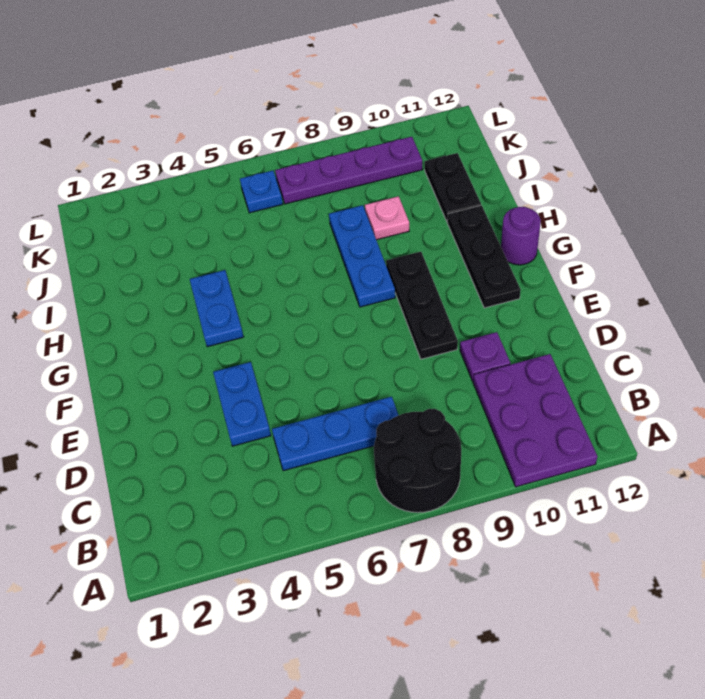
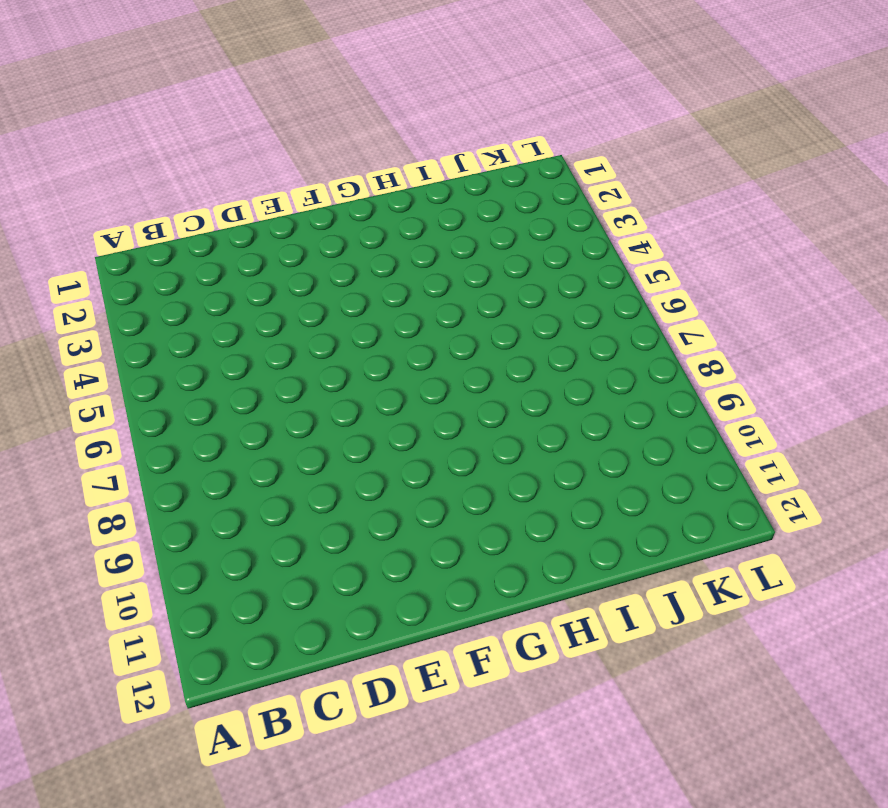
none -> black round brick A7:B8 level 1
none -> purple plate A10:C11 level 1
none -> blue plate C5:C7 level 1

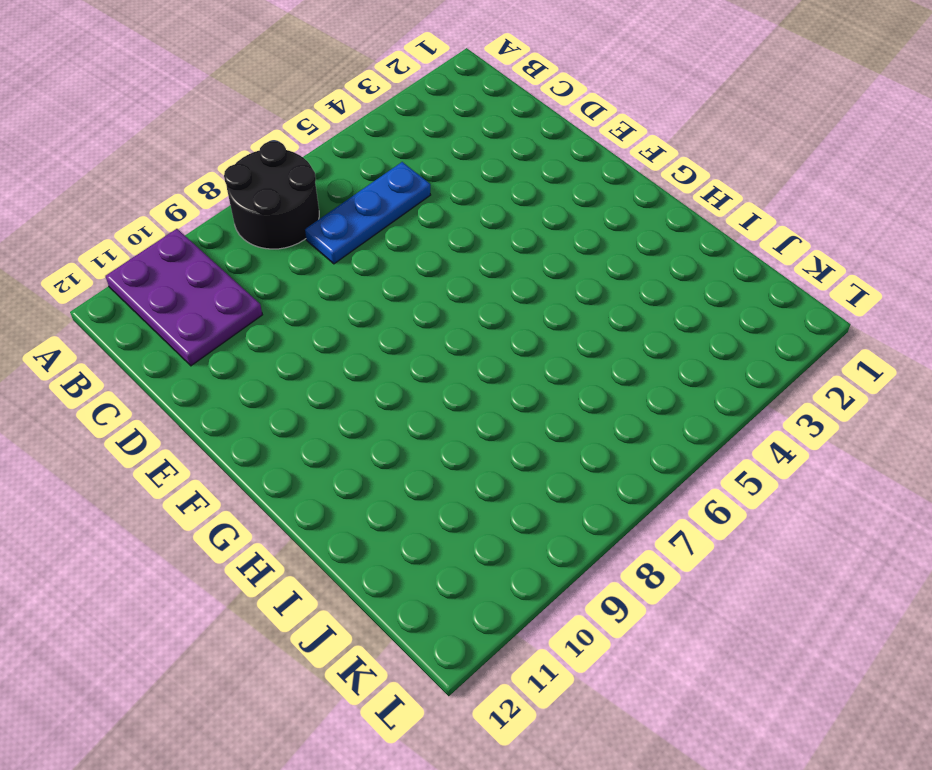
none -> blue plate D4:E4 level 1
none -> purple plate D10 level 1
none -> black plate E9:G9 level 1

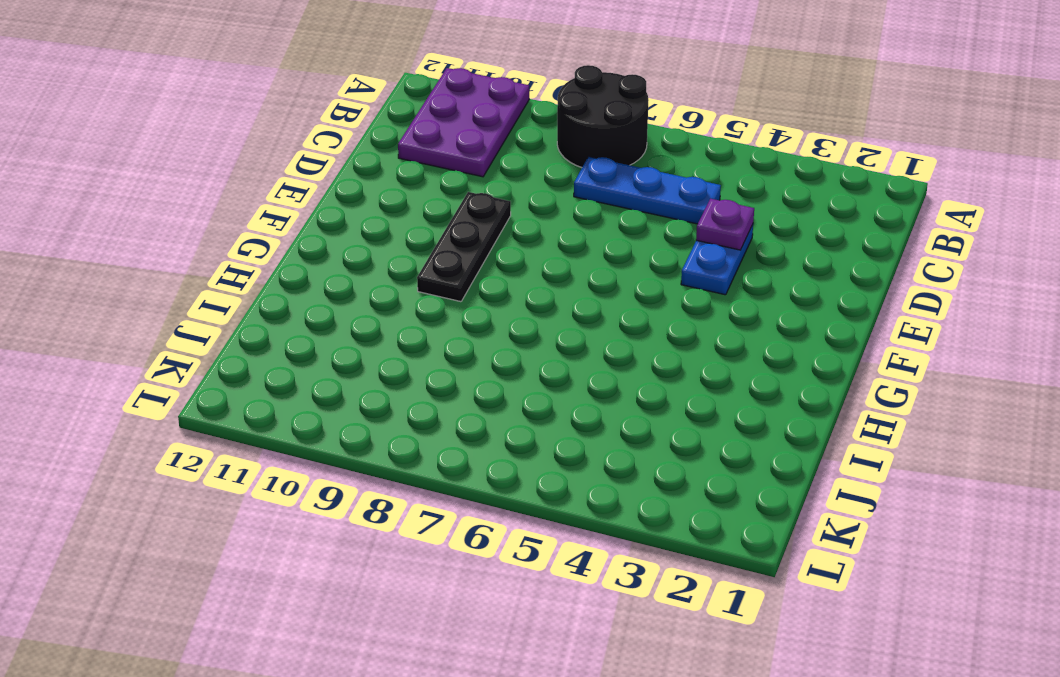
purple plate D4 level 2 -> purple plate D10 level 1
none -> black plate F11:H11 level 1
none -> blue plate G4:H4 level 1
none -> blue plate G8:I8 level 1

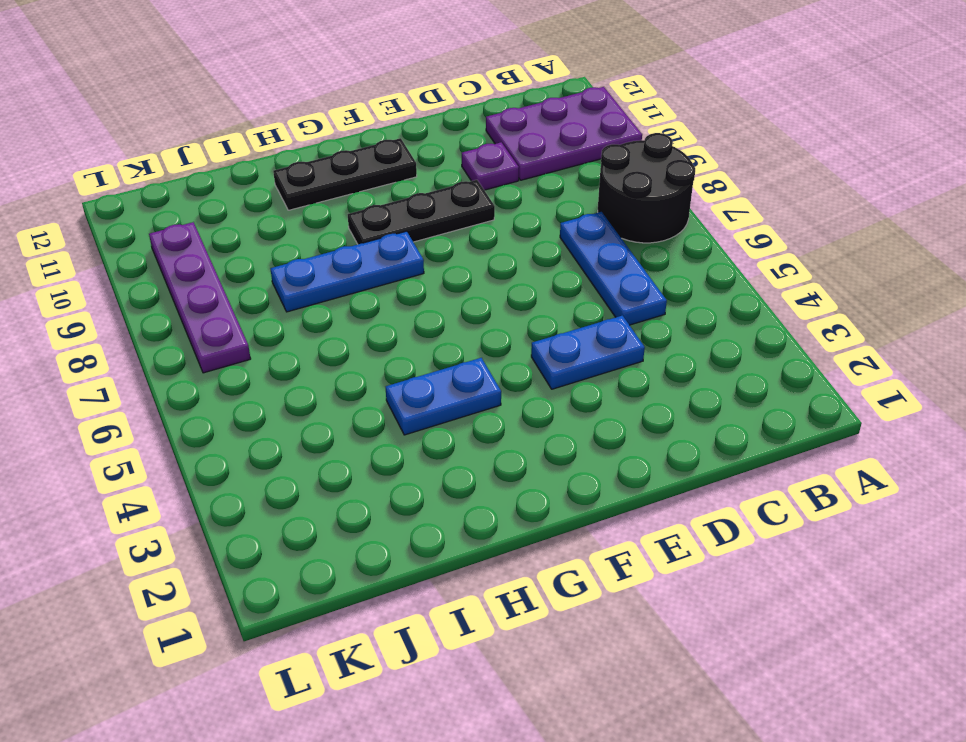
none -> purple round brick G12 level 1
none -> pink plate I9 level 1
none -> black plate I11:J11 level 1

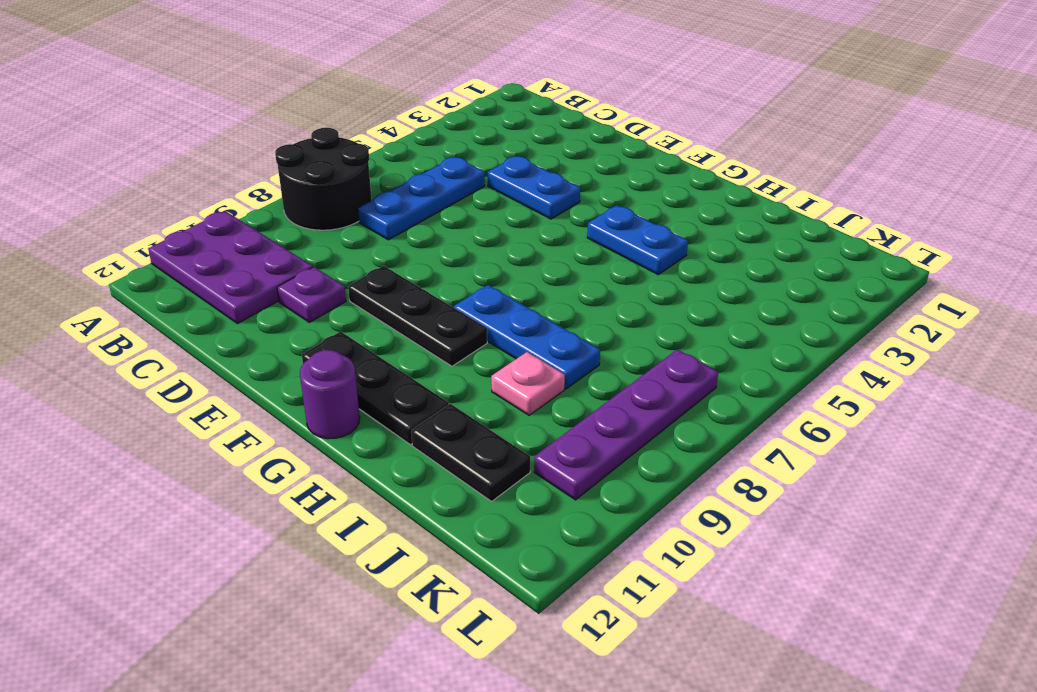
none -> blue plate K6 level 1

